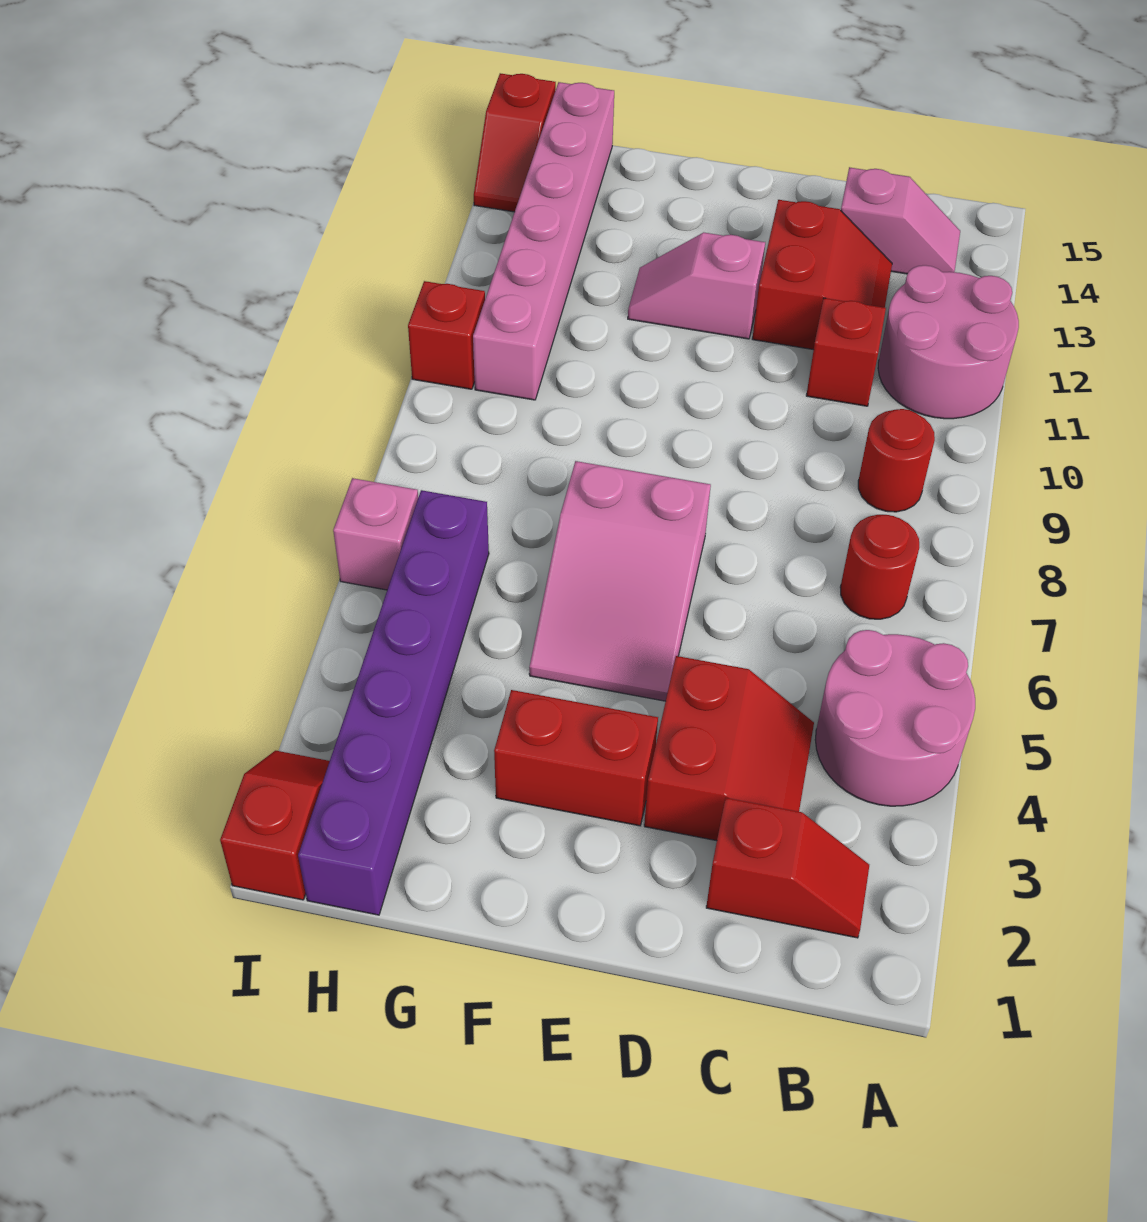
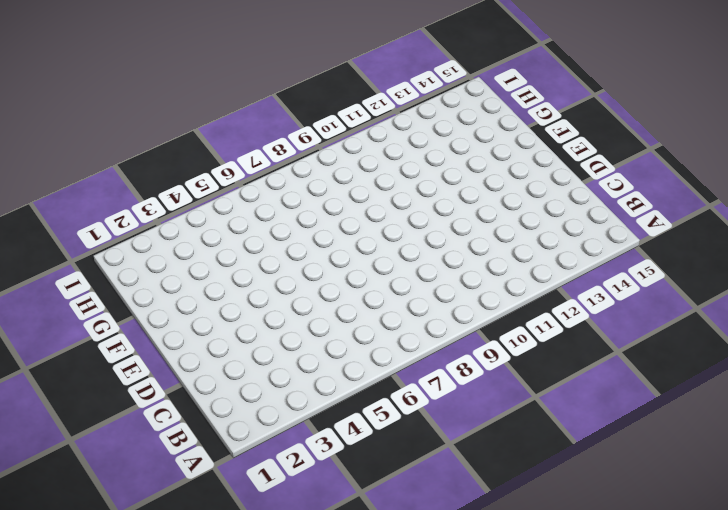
none -> pink round brick A4:B5 level 1
none -> pink round brick A11:B12 level 1
none -> red slope B2:C2 level 1 top C

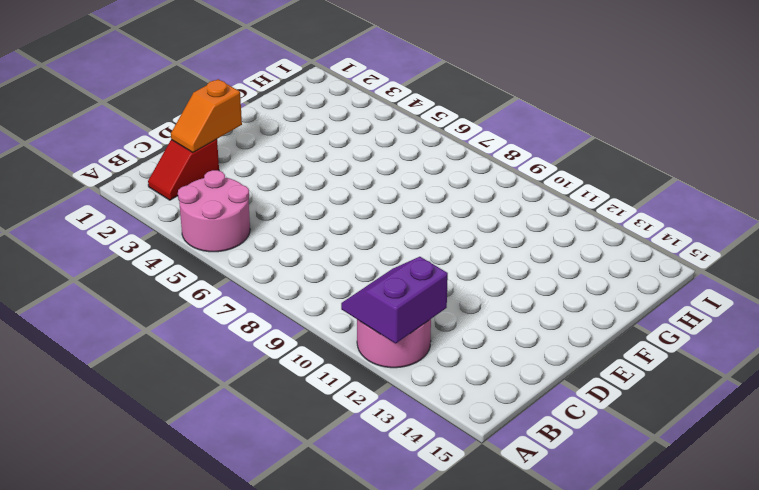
purple slope A11:B12 level 2 top 12 -> none
orange slope C2:D2 level 2 top D -> none
none -> red round brick B7 level 1
none -> red round brick B9 level 1
none -> pink slope B14:C14 level 1 top C

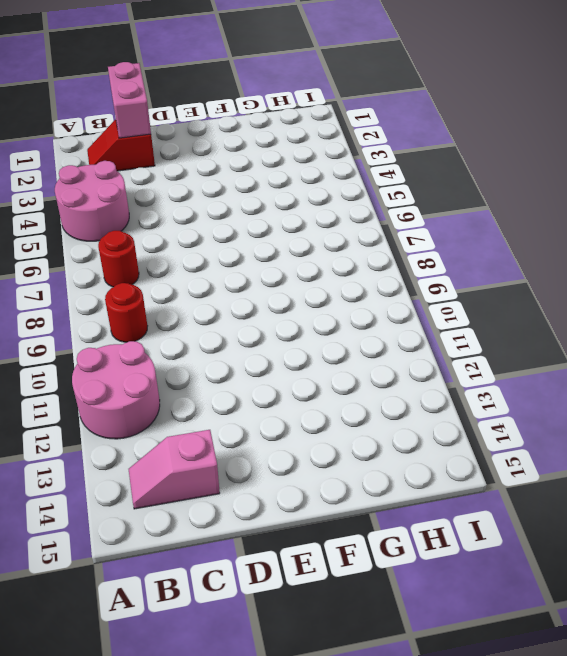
pink brick C1:C2 level 2 -> none
none -> red slope C3:D4 level 1 top D
none -> red brick C11 level 1
none -> red slope C12:D13 level 1 top D

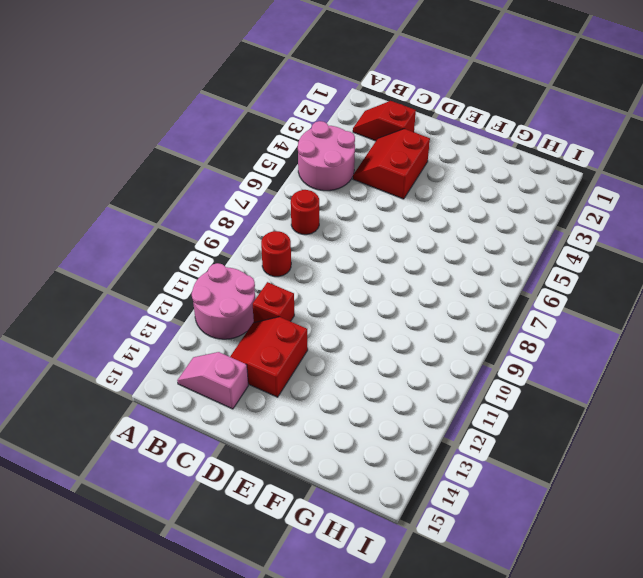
none -> red brick E3:F3 level 1
none -> pink slope E5:F7 level 1 top 7
none -> pink slope E12:F12 level 1 top E

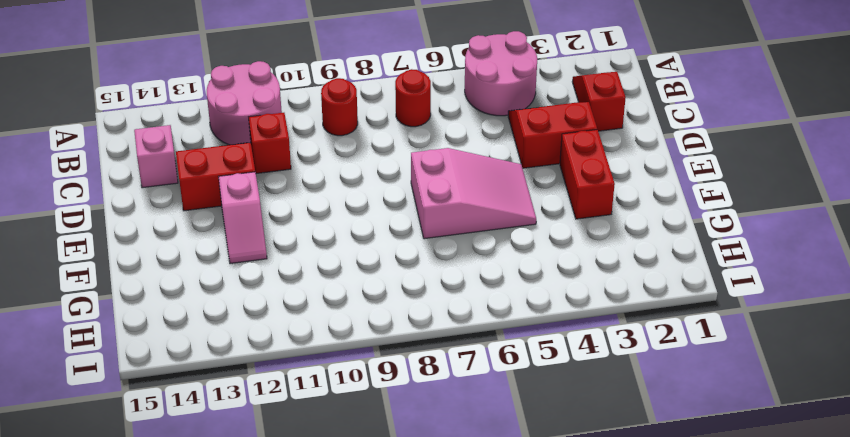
none -> purple brick H1:H6 level 1
none -> pink brick H10:H15 level 1
none -> red slope I1:I2 level 1 top 1

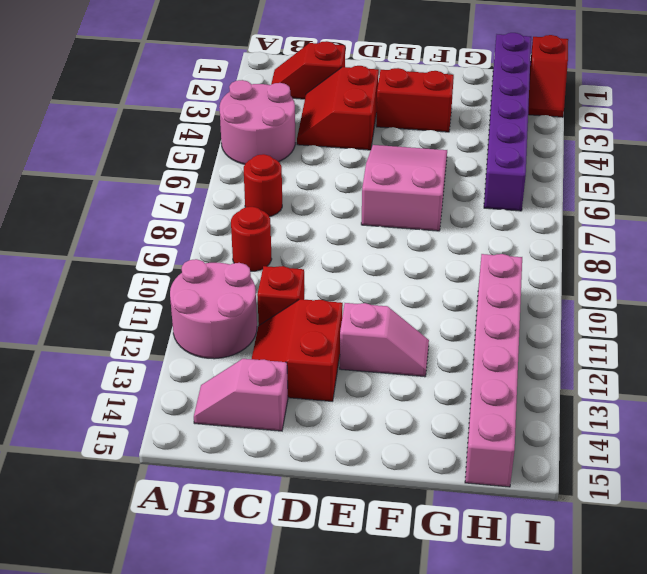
none -> pink brick I6 level 1
none -> red brick I10 level 1
none -> red slope I14:I15 level 1 top 15

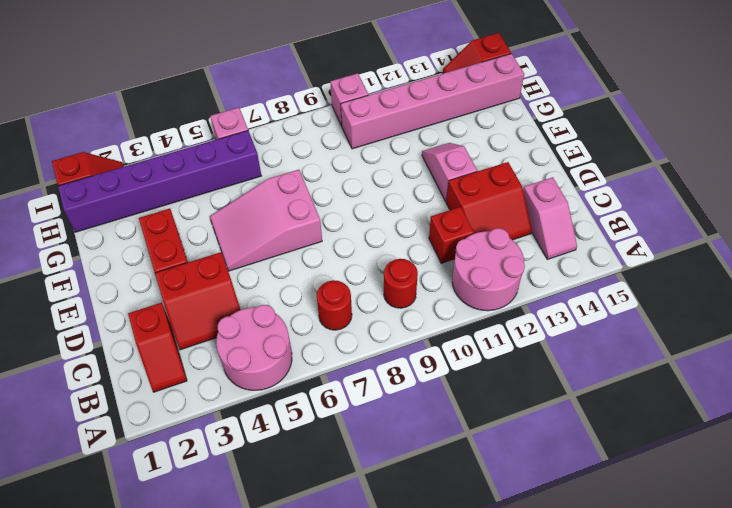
pink brick I10 level 1 -> red brick I10 level 1

